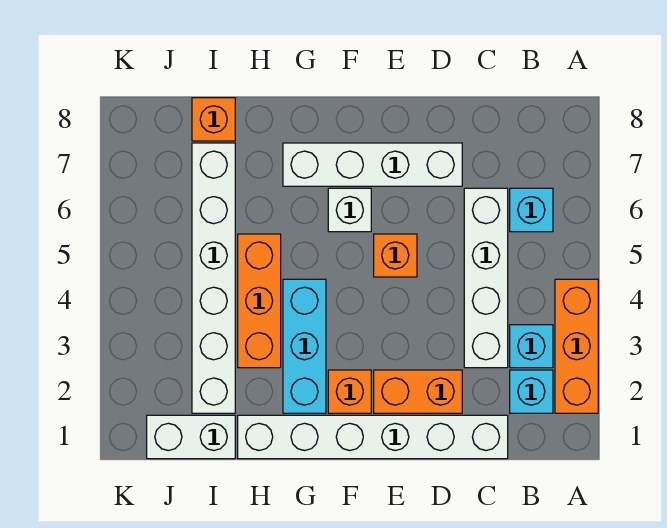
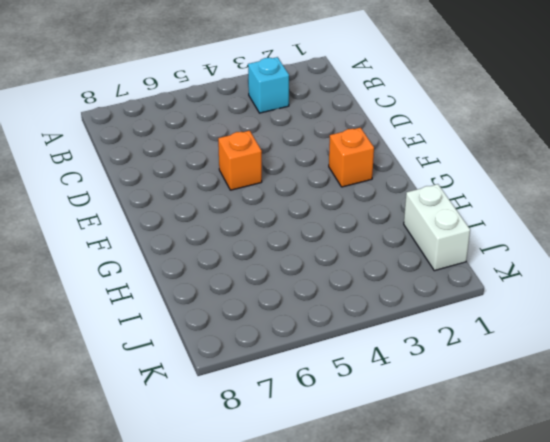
none -> orange brick A2:A4 level 1
none -> cyan brick B2 level 1
none -> cyan brick B6 level 1

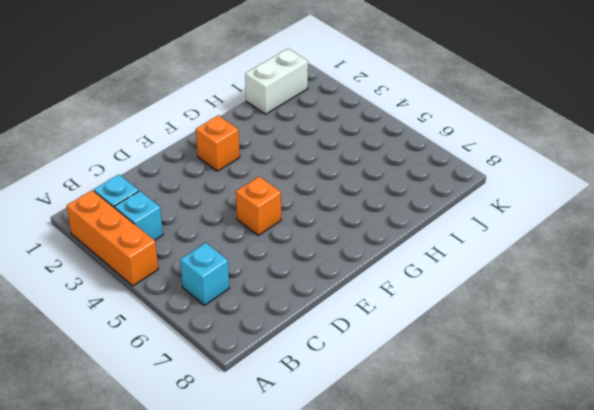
none -> white brick C1:H1 level 1
none -> white brick C3:C6 level 1
none -> orange brick D2:E2 level 1

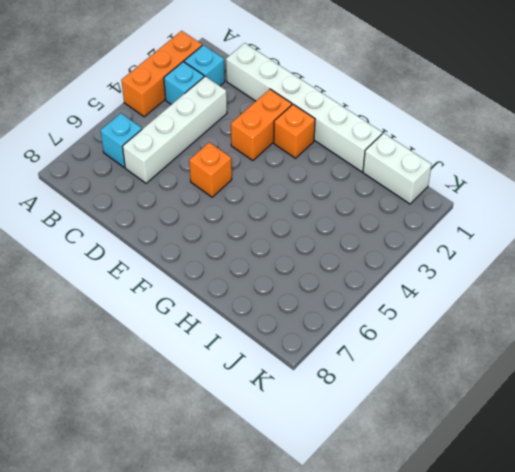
orange brick E2:E3 level 1 -> orange brick D2:E2 level 1
none -> white brick D7:G7 level 1
none -> white brick F6 level 1
none -> cyan brick G2:G4 level 1

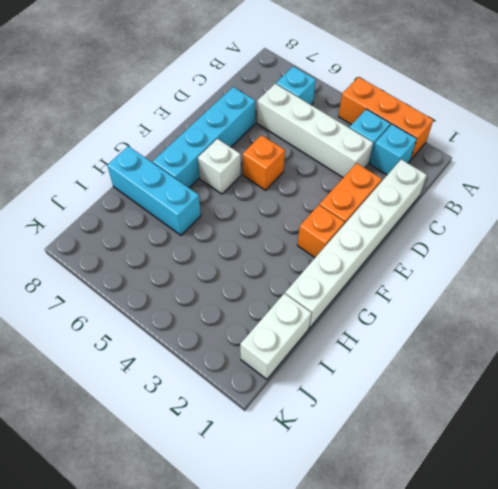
cyan brick D7:G7 level 1 -> white brick D7:G7 level 1
cyan brick H6:H8 level 1 -> cyan brick G2:G4 level 1
none -> orange brick H3:H5 level 1
none -> white brick I2:I7 level 1
none -> orange brick I8 level 1

